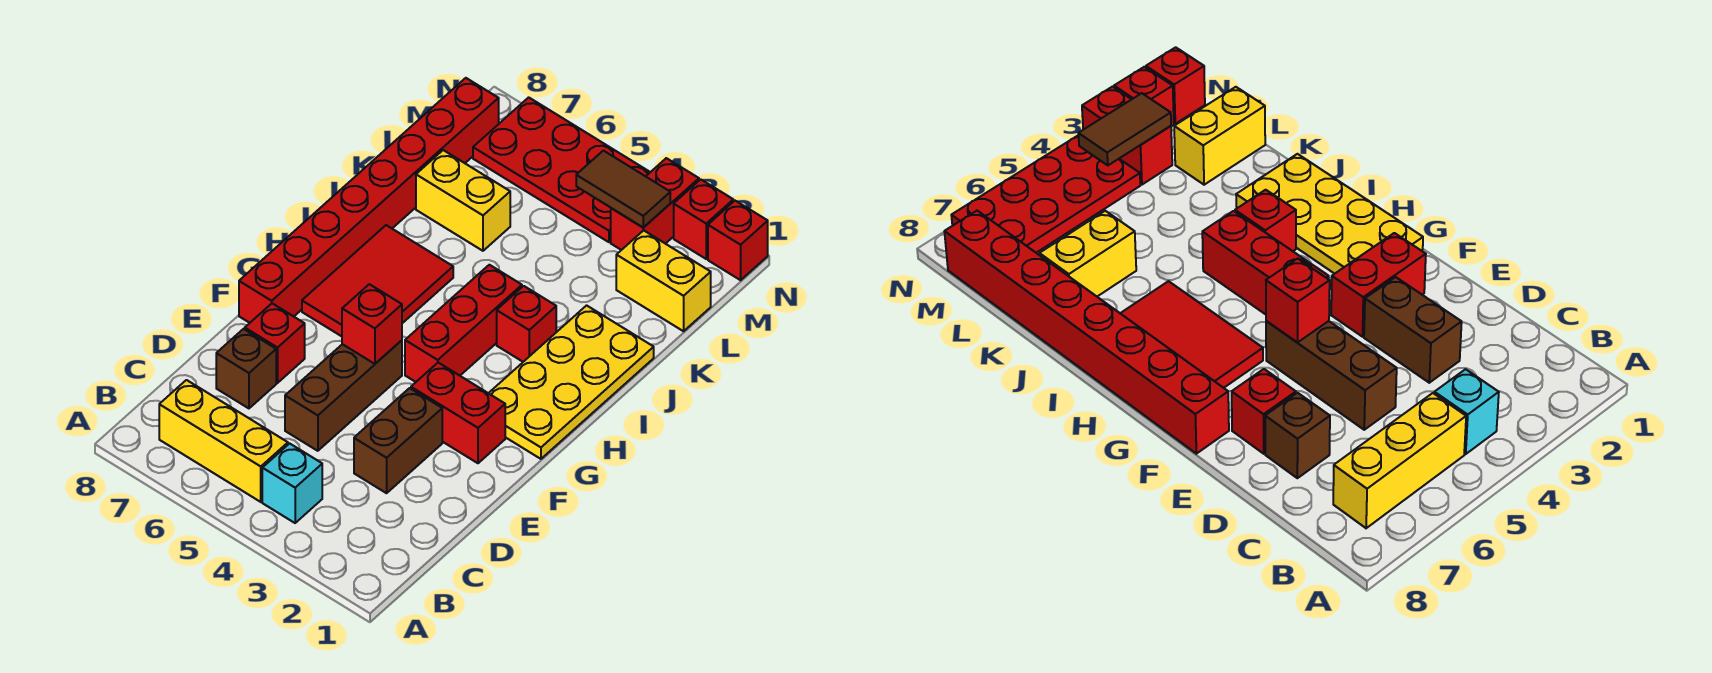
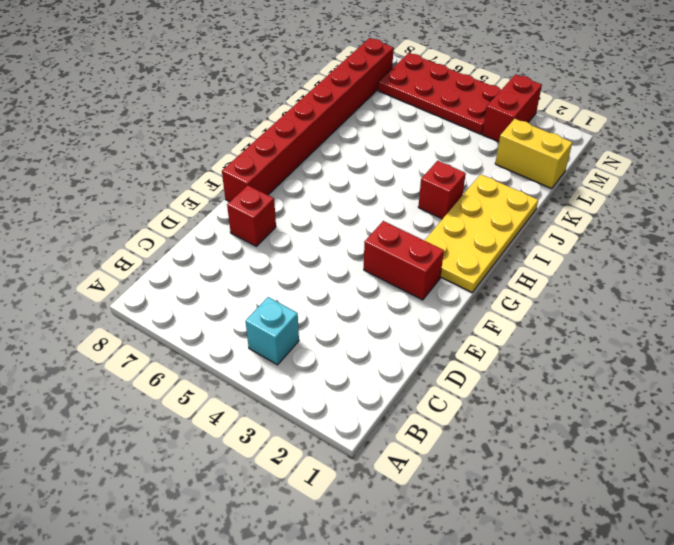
none -> yellow brick B5:B7 level 1
none -> brown brick D3:E3 level 1
none -> brown brick D5:F5 level 1

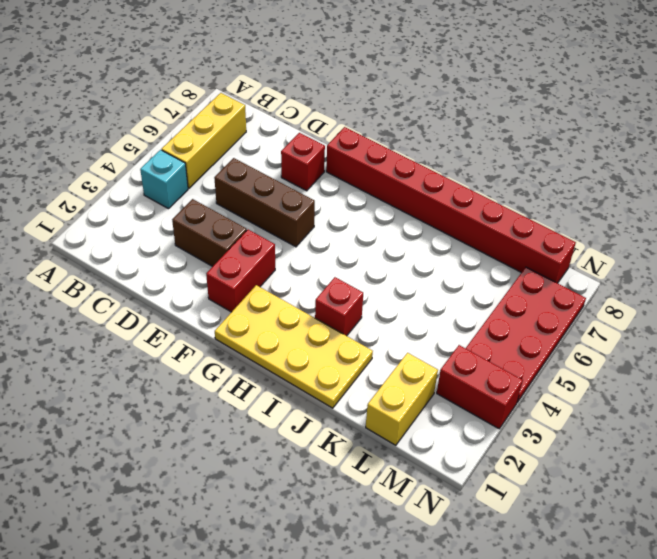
none -> brown brick D7 level 1
none -> red brick G4:I4 level 1
none -> red tile G6:I7 level 1

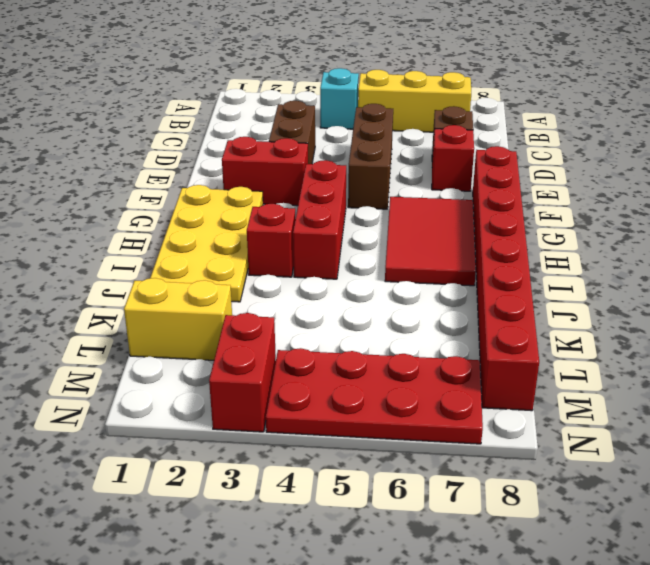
none -> yellow brick K6:K7 level 1
none -> red brick N1 level 1
none -> red brick N2 level 1

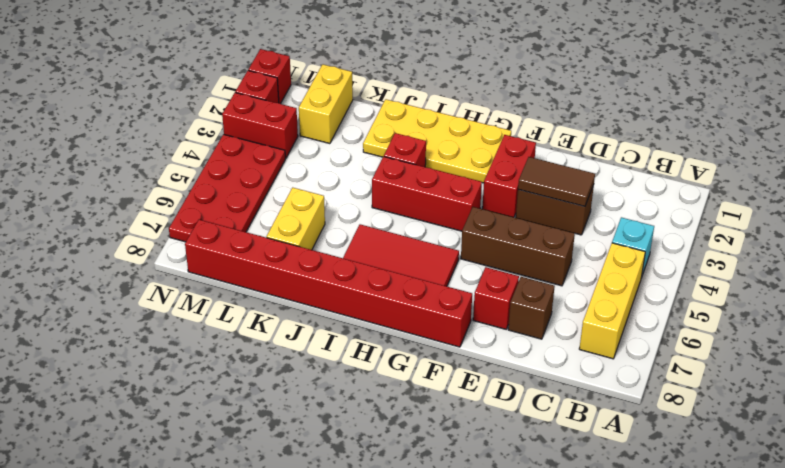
brown tile D3:E3 level 2 -> brown tile M3:M4 level 2
none -> red brick F5 level 2

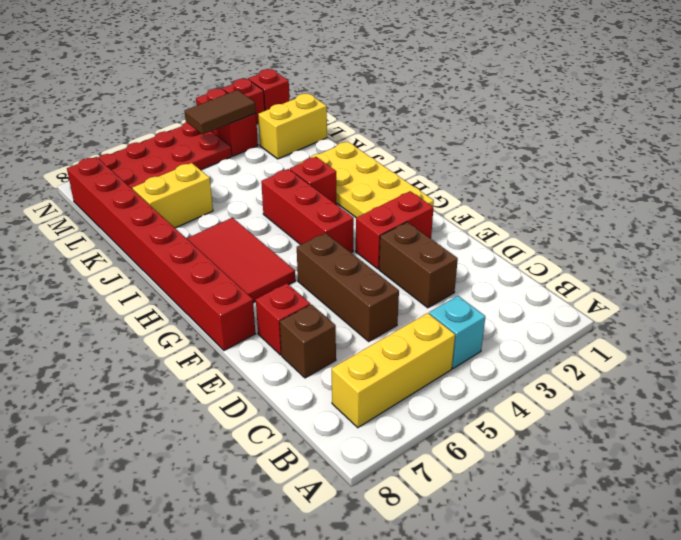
none -> red brick F5 level 2

